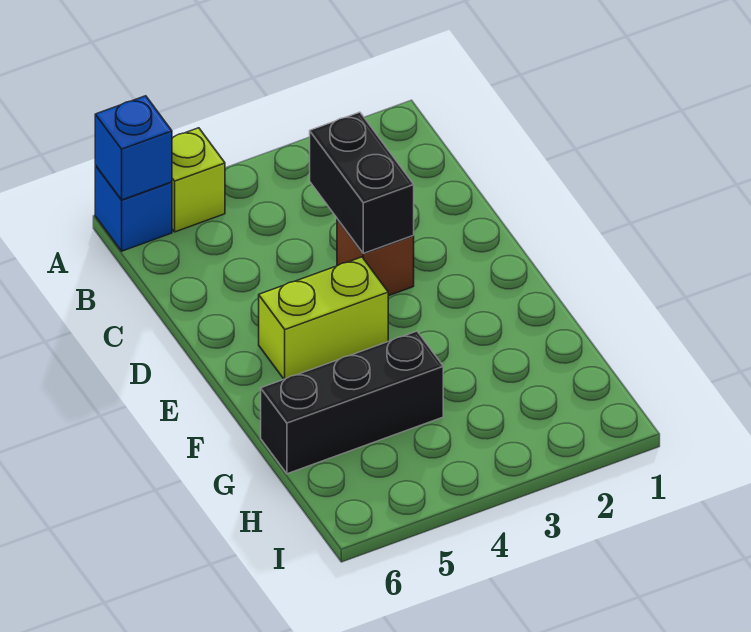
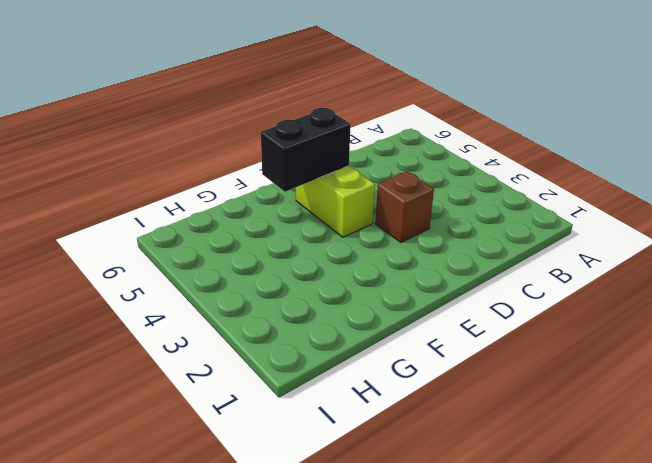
black brick E5:F5 level 2 -> black brick C3:D3 level 2
none -> lime brick A5 level 1
none -> blue brick A6 level 1

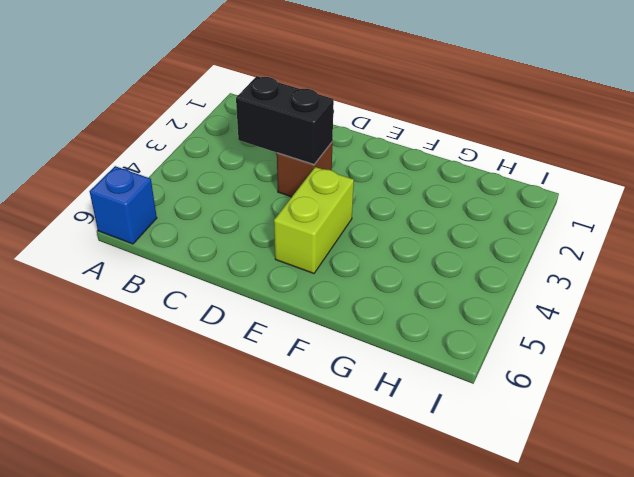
none -> lime brick A5 level 1
none -> black brick G4:G6 level 1

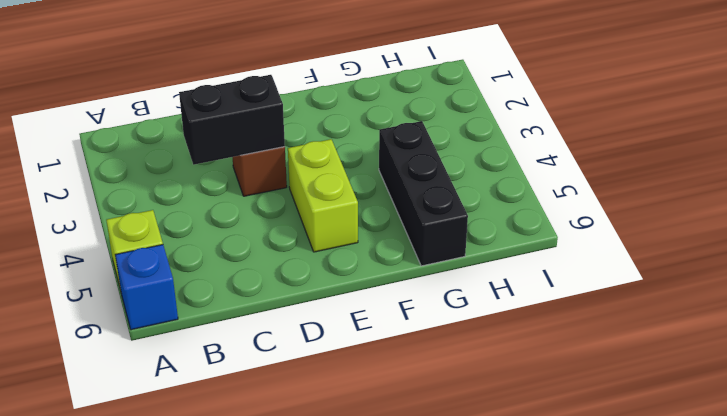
none -> blue brick A6 level 2

